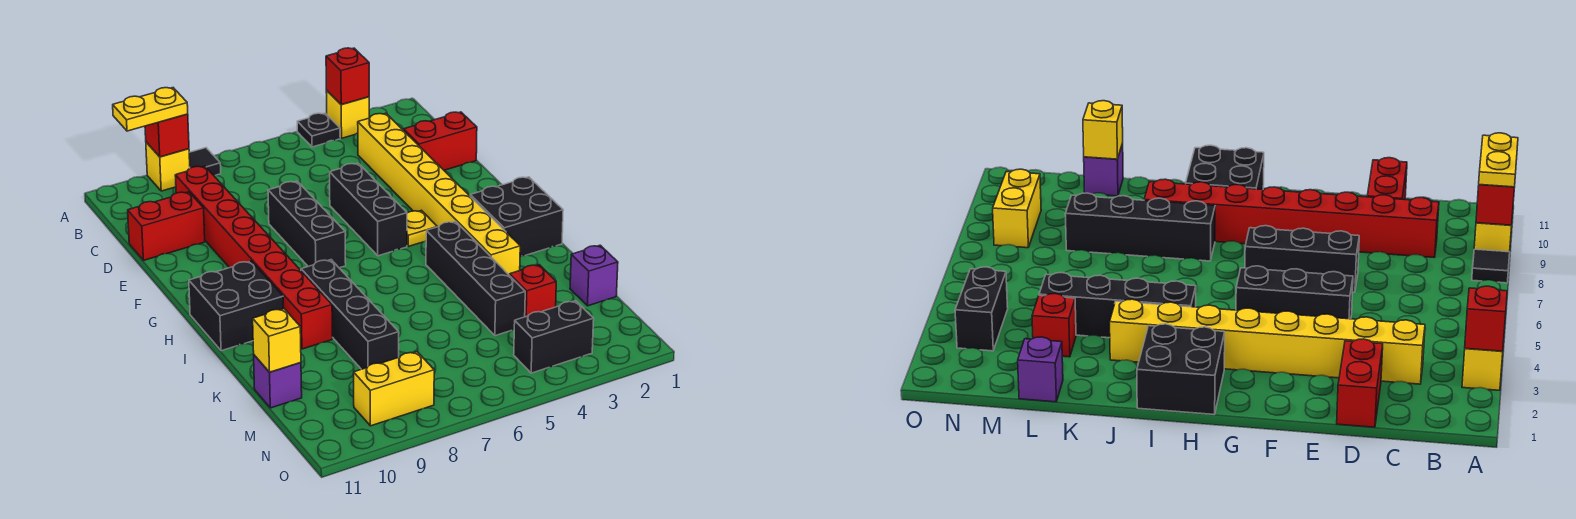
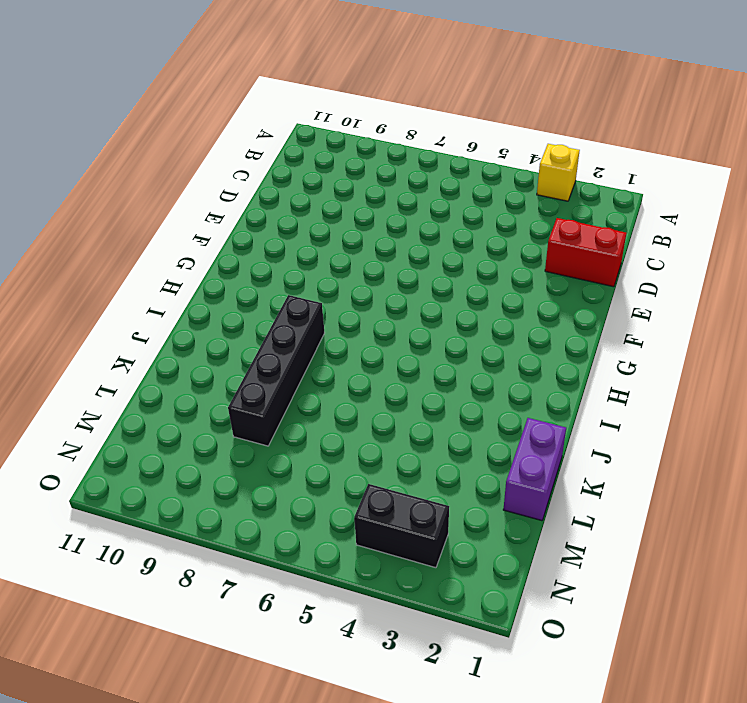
purple brick K1:L1 level 1 -> purple brick L1 level 1
none -> black plate A4 level 1
none -> black tile A8 level 1
none -> yellow brick A9 level 1

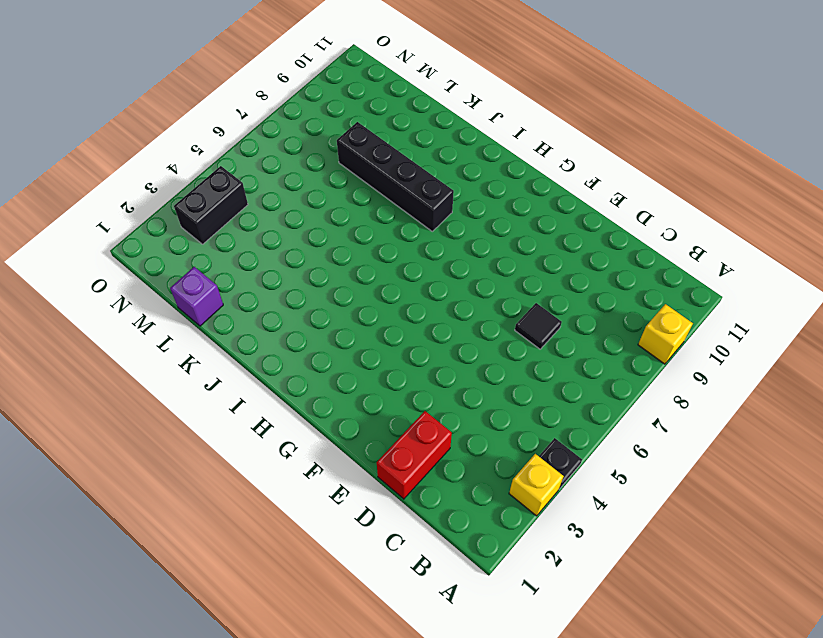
black tile D7 level 1 -> black tile A8 level 1
none -> yellow brick C3:J3 level 1
none -> red brick C9:J9 level 1
none -> red brick D10:D11 level 1

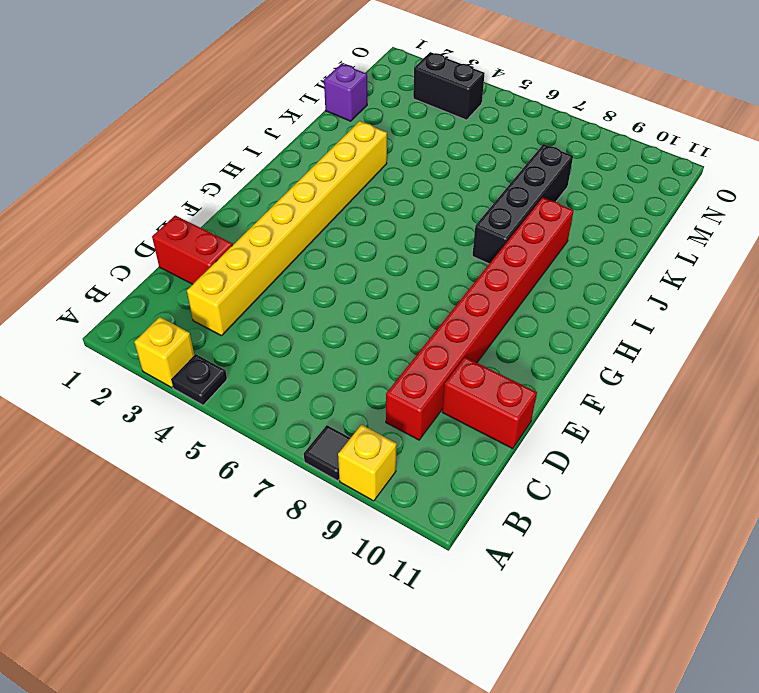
none -> black brick E5:G5 level 1
none -> black brick E7:G7 level 1
none -> yellow plate G4 level 1

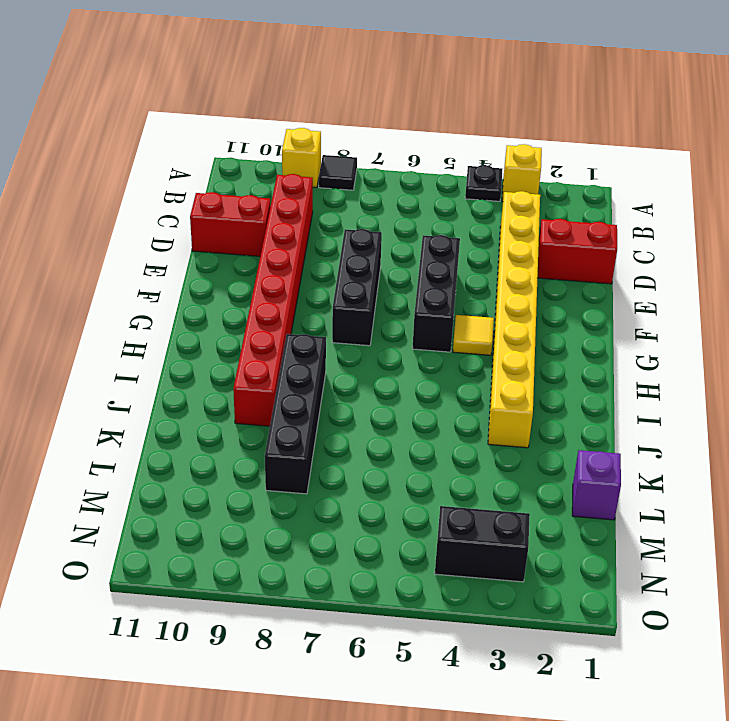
yellow tile G4 level 1 -> yellow plate G4 level 1
none -> black brick H1:I2 level 1
none -> black brick H10:I11 level 1
none -> black brick I4:L4 level 1

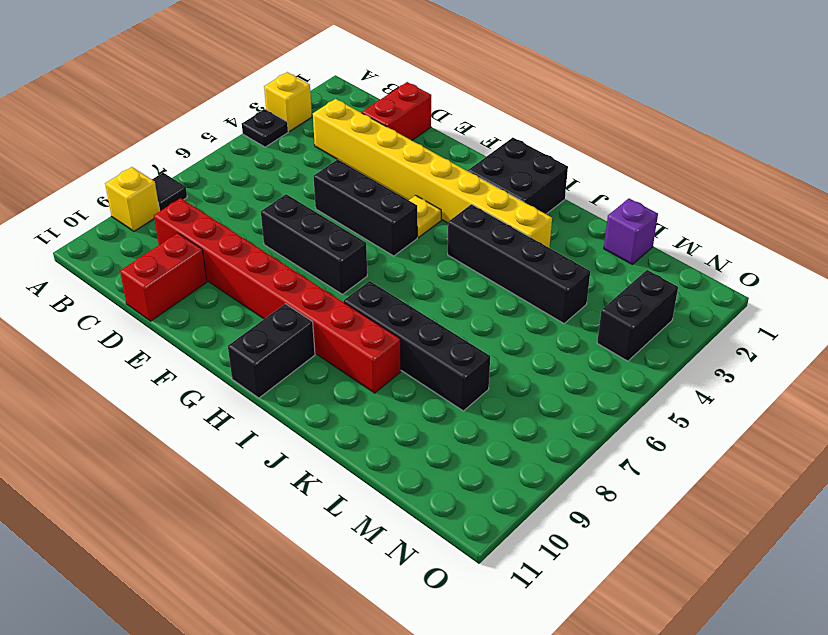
black brick H10:H11 level 1 -> black brick H10:I11 level 1
none -> red brick L3 level 1
none -> purple brick L11 level 1
none -> yellow brick N8:N9 level 1

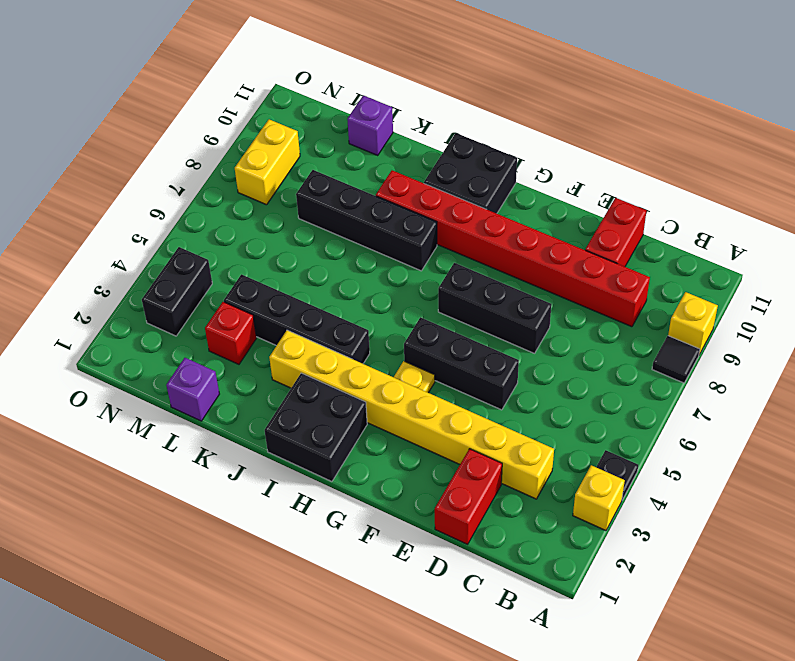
none -> red brick A3 level 2
none -> red brick A9 level 2
none -> yellow brick L11 level 2

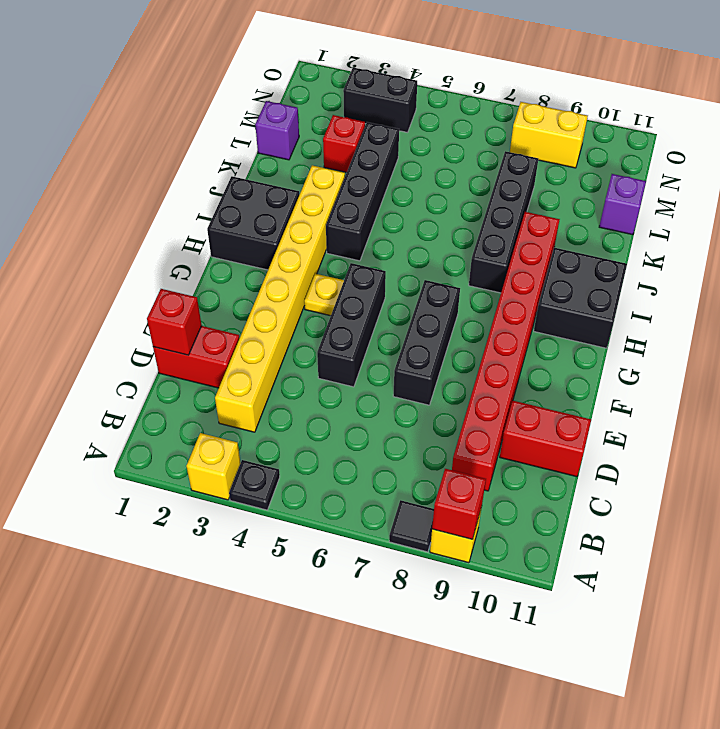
red brick D1 level 2 -> red brick A3 level 2
none -> yellow brick L11 level 2
none -> yellow plate A9:A10 level 3

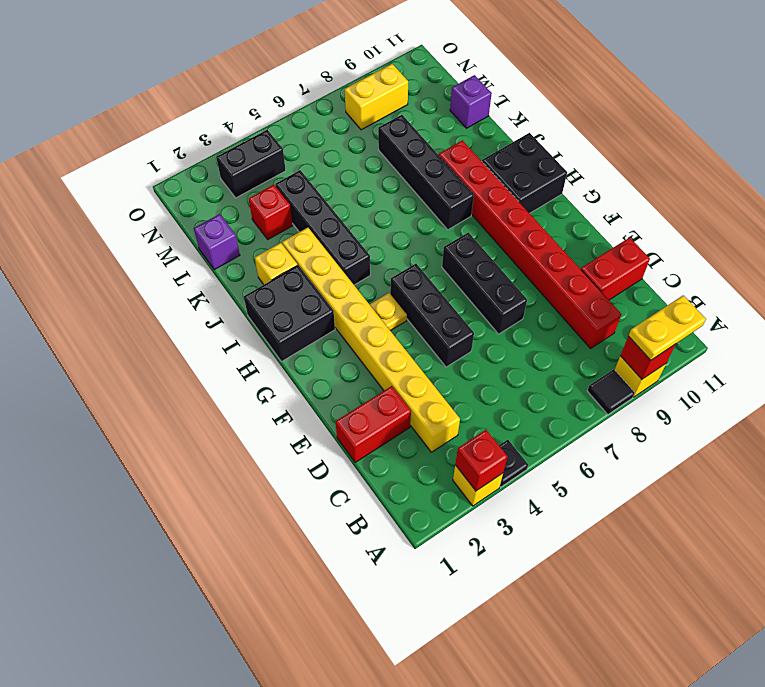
yellow brick J2 level 1 -> yellow brick L11 level 2

